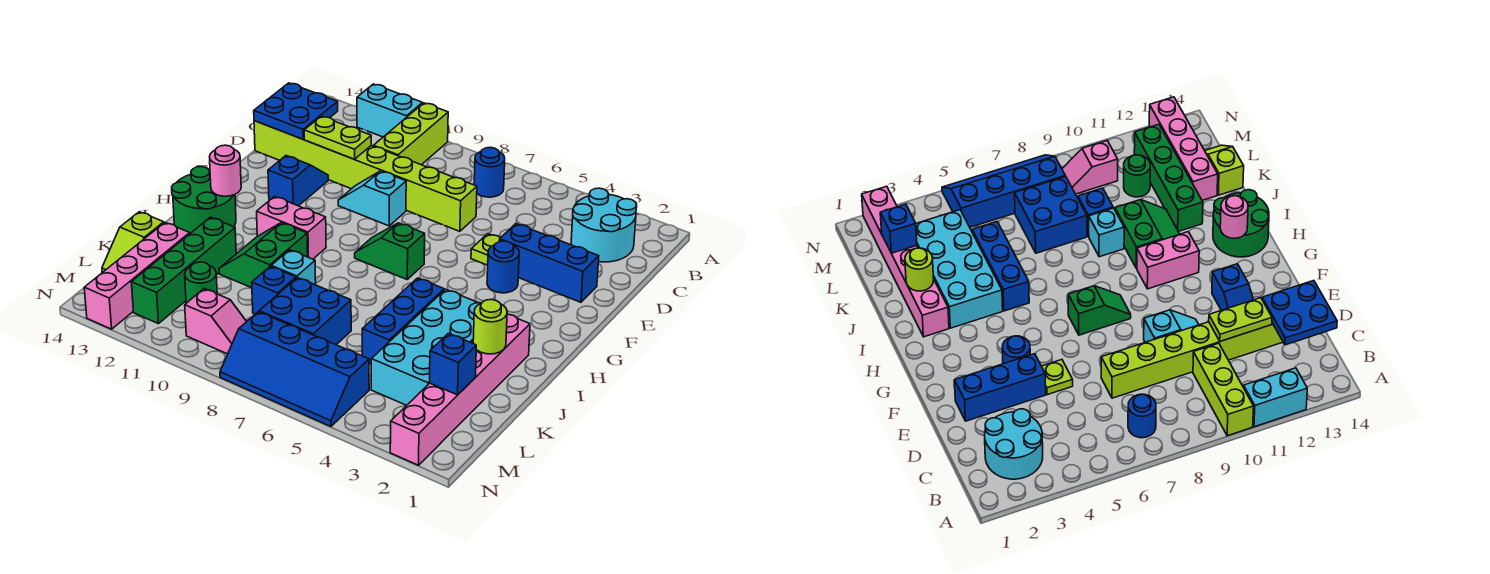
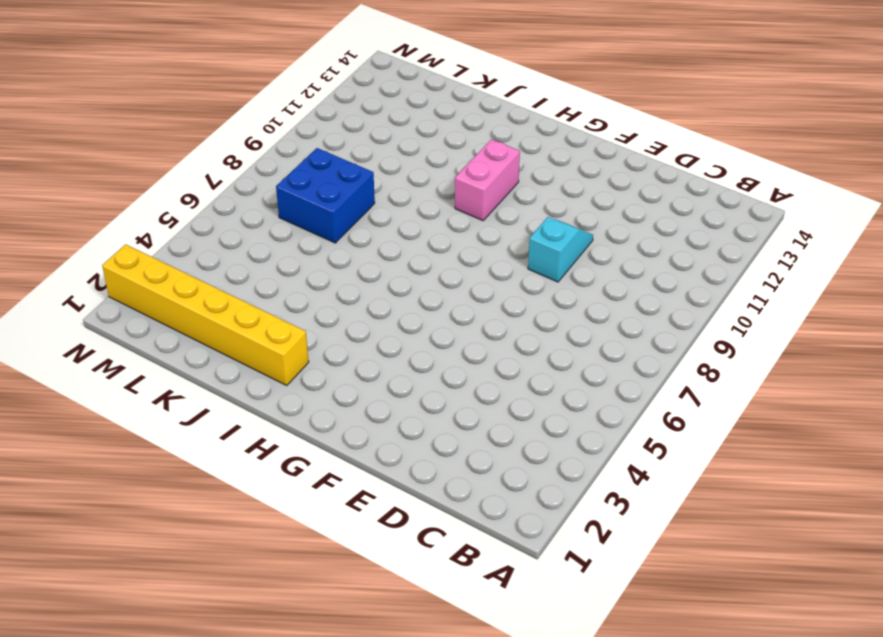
yellow brick I2:N2 level 1 -> pink brick I2:N2 level 1
none -> lime brick A10:C10 level 1
none -> cyan brick A11:A12 level 1
none -> cyan round brick B2:C3 level 1
none -> blue round brick B7 level 1

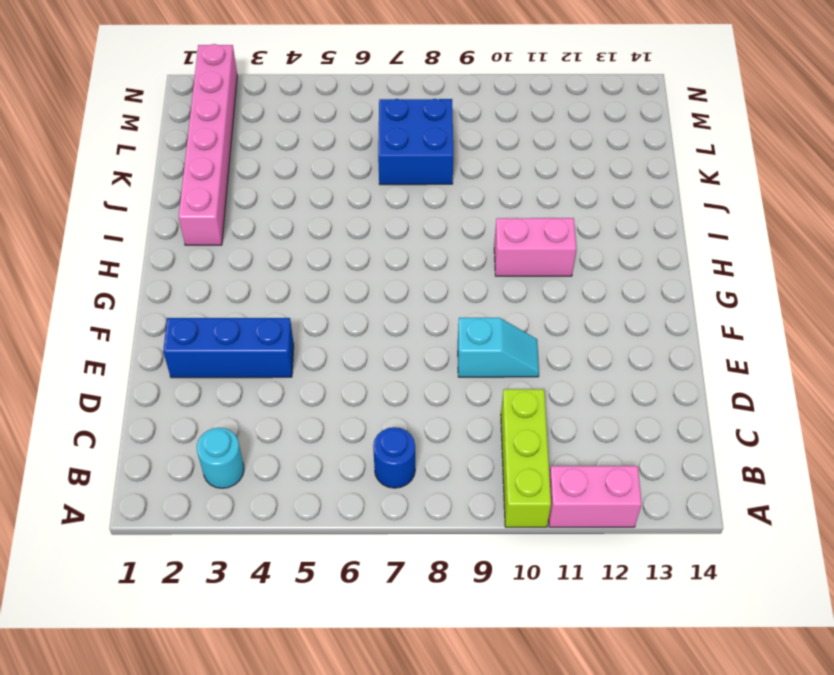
pink brick A11:A12 level 1 -> cyan brick A11:A12 level 1
cyan round brick B3 level 1 -> cyan round brick B2:C3 level 1
none -> lime brick D7:D14 level 1
none -> lime plate E5 level 1
none -> blue slope E12:F12 level 1 top F
none -> blue round brick F4 level 1

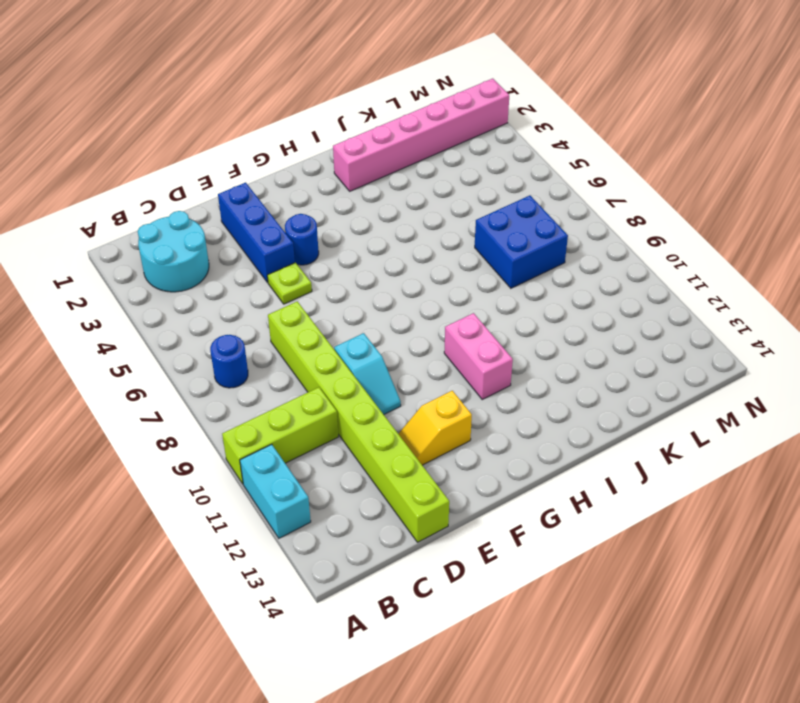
yellow slope E12:F12 level 1 top F -> blue slope E12:F12 level 1 top F
none -> green slope G7:G8 level 1 top 7
none -> green round brick H13:I14 level 1
none -> cyan brick I3:L4 level 1
none -> blue brick I5:K5 level 1

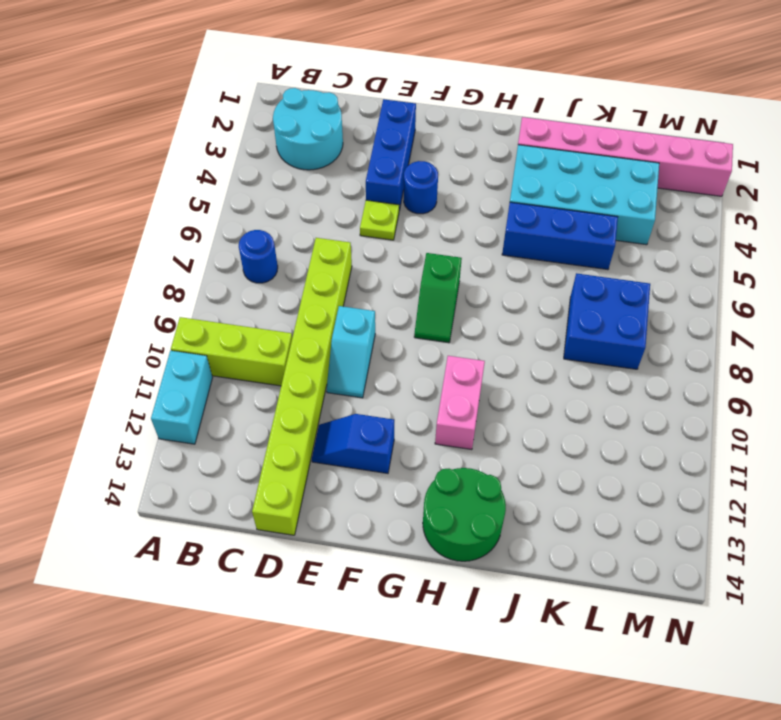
none -> green slope I10:J11 level 1 top 10
none -> cyan brick J9 level 1
none -> green brick J12:M12 level 1
none -> blue brick K9 level 1

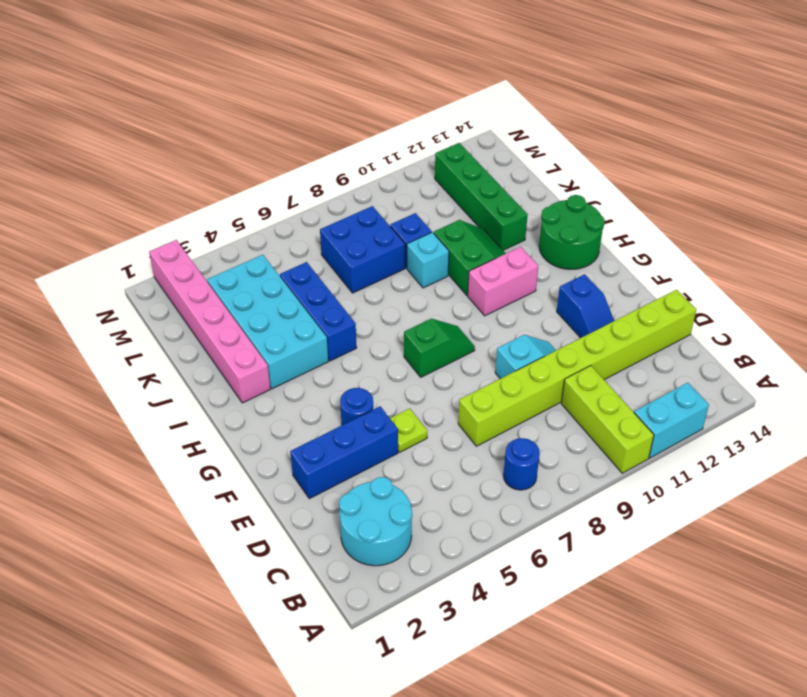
none -> pink brick K13:N13 level 1
none -> lime slope K14:L14 level 1 top K
none -> green round brick L11 level 1
none -> blue slope M5:N8 level 1 top M

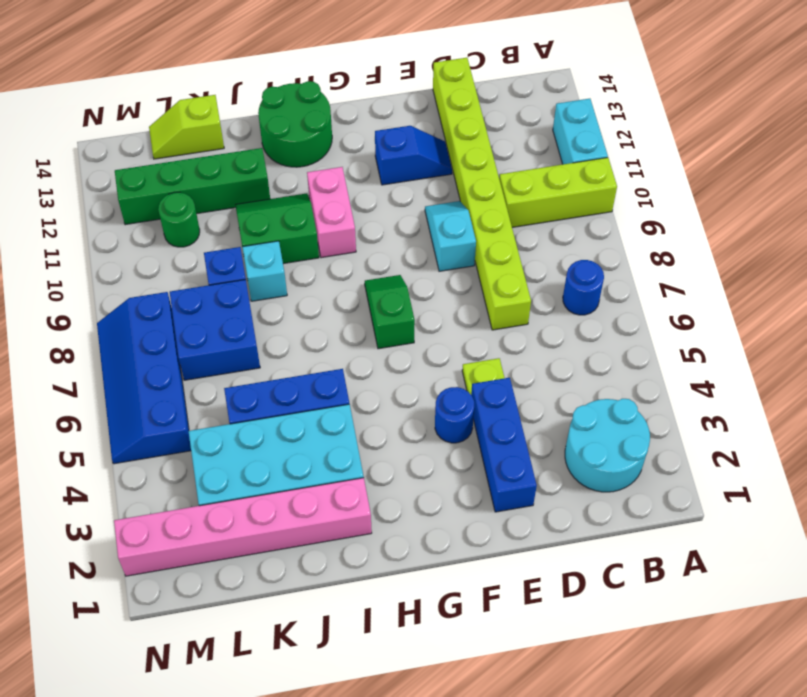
none -> pink brick K13:N13 level 1
none -> pink slope M9:M10 level 1 top 10
none -> blue plate C13:D14 level 2
none -> lime plate D11:D12 level 2

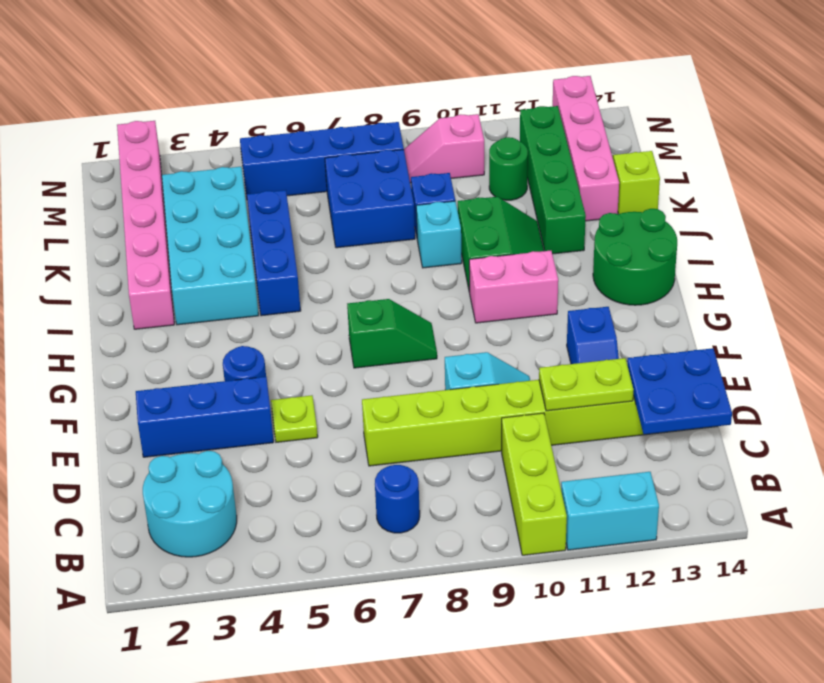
none -> pink round brick H13 level 2
none -> lime round brick J2 level 2
none -> blue brick L2 level 2

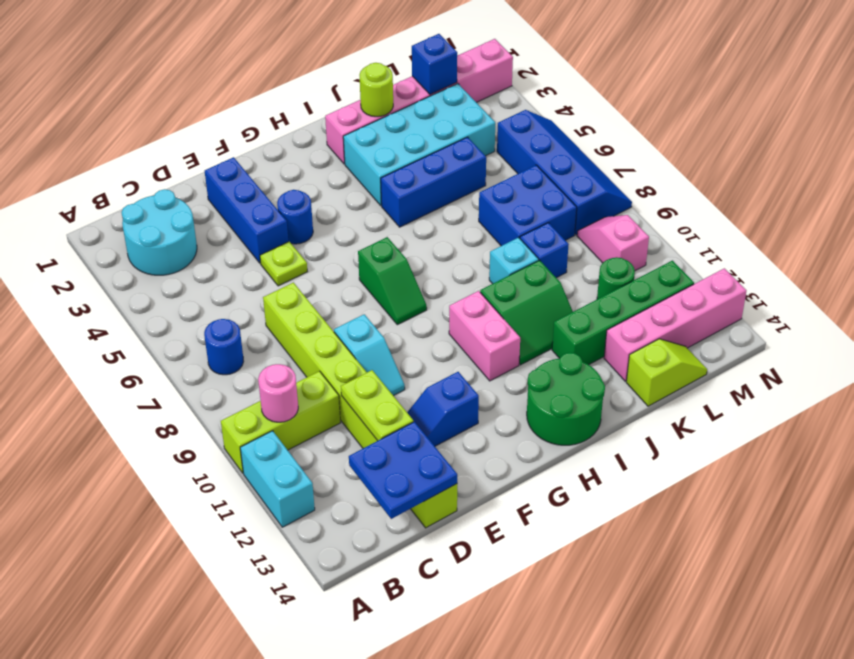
pink round brick B10 level 2 -> pink round brick H13 level 2

